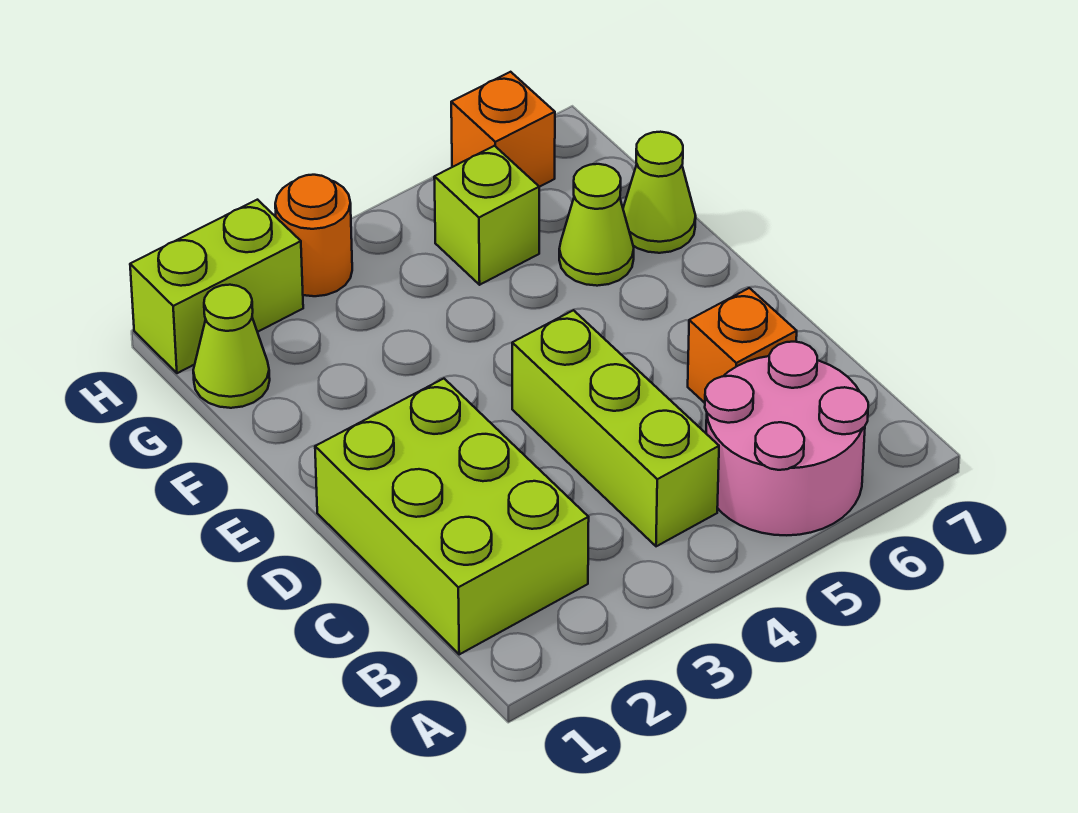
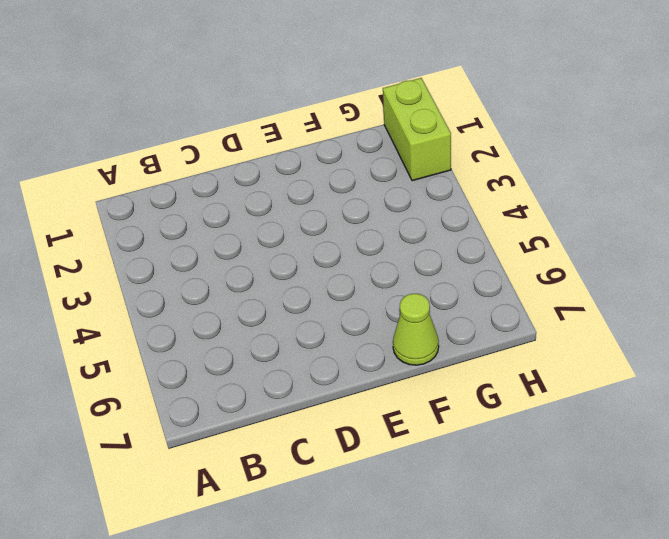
none -> pink round brick A5:B6 level 1
none -> lime brick B1:D2 level 1

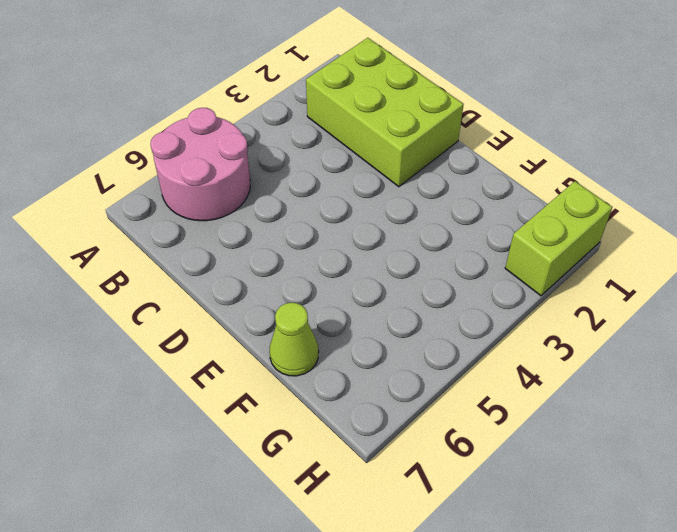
none -> lime brick B4:D4 level 1
none -> orange brick C6 level 1

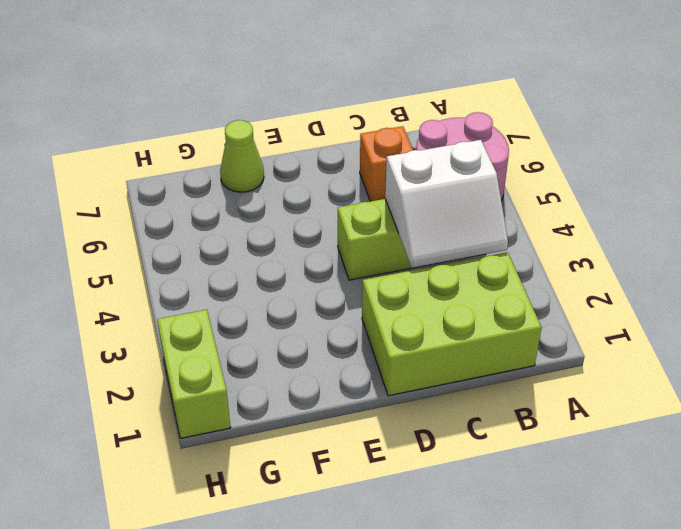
white slope B3:C4 level 2 top 4 -> none
none -> lime cone F6 level 1
none -> lime cone G1 level 1

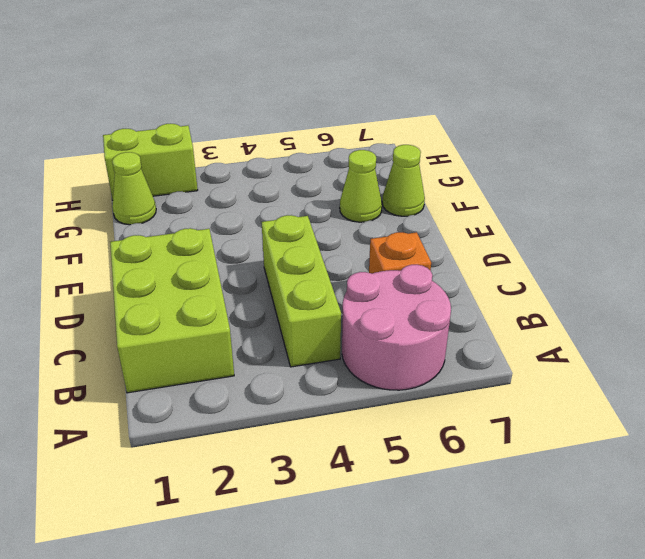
none -> lime brick G5 level 1
none -> orange round brick H3 level 1

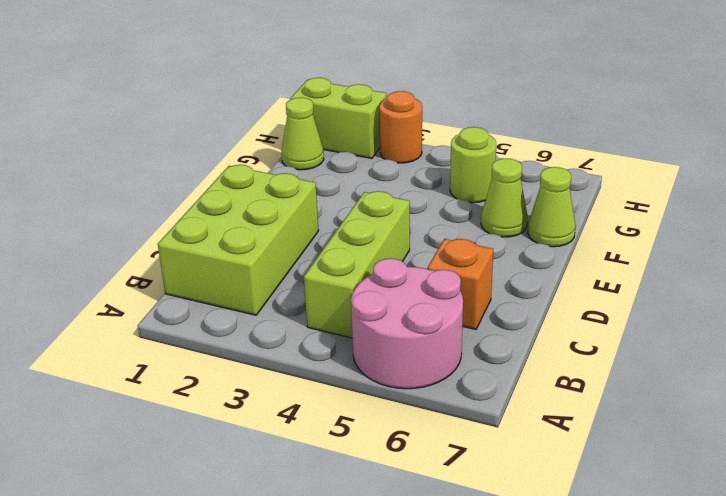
lime round brick G5 level 1 -> lime brick G5 level 1
none -> orange brick H6 level 1

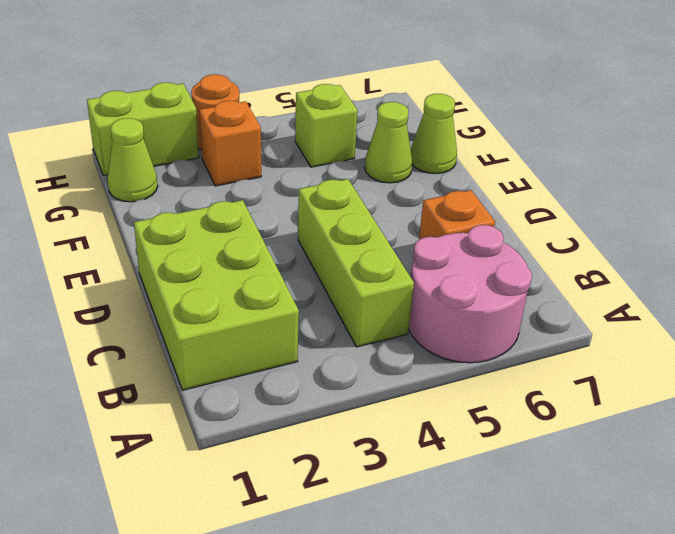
orange brick G3 level 1 -> orange brick H6 level 1

